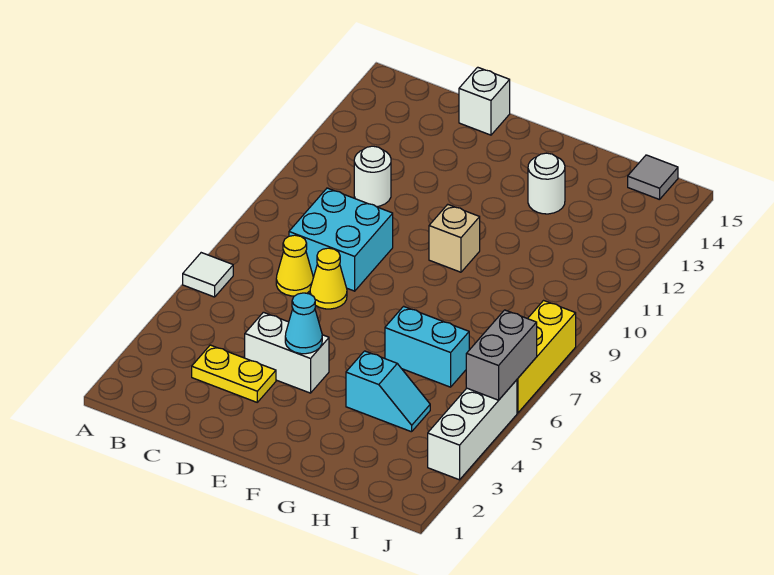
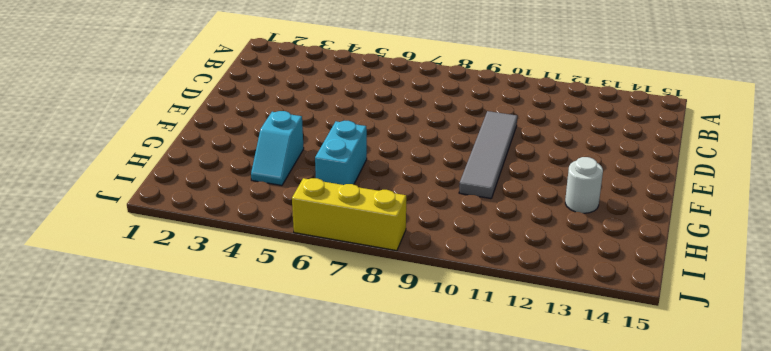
grey tile D10:G10 level 1 -> tan brick F10 level 1
none -> white tile A6 level 1
none -> yellow plate C3:D3 level 1
none -> yellow cone C7 level 1

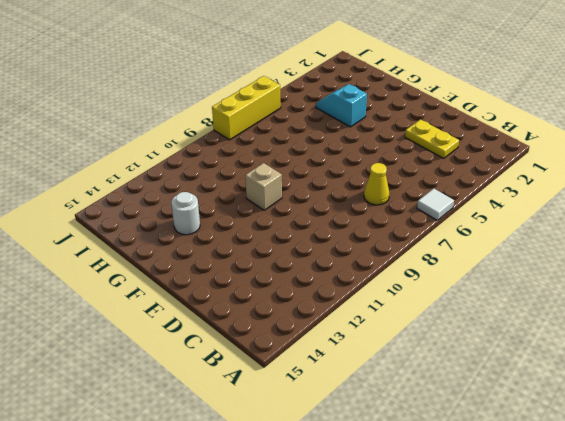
none -> cyan brick C8:D9 level 1
none -> white round brick C11 level 1
none -> white brick D4:E4 level 1

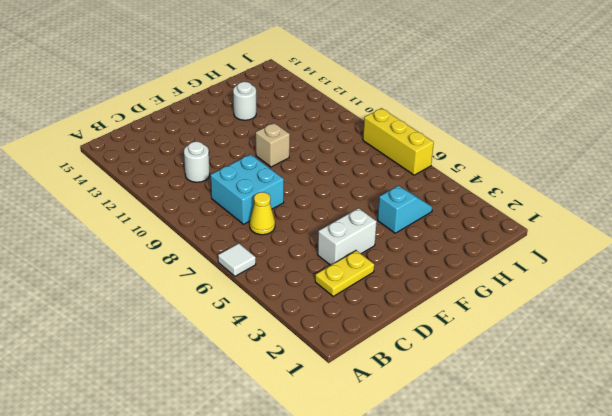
none -> yellow cone D7 level 1
none -> white brick D15 level 1
none -> cyan brick G6:H6 level 1

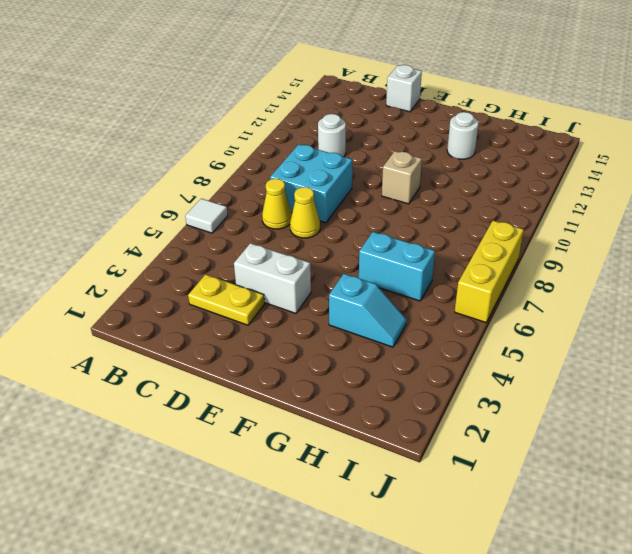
none -> grey tile I15 level 1
none -> white brick J3:J5 level 1
none -> cyan cone E4 level 2

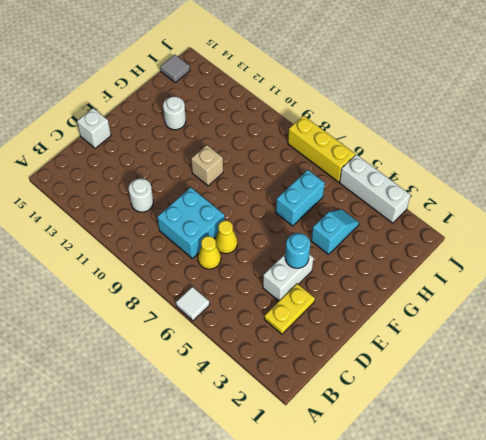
cyan round brick E4 level 2 -> cyan cone E4 level 2
none -> grey brick J5:J6 level 2

